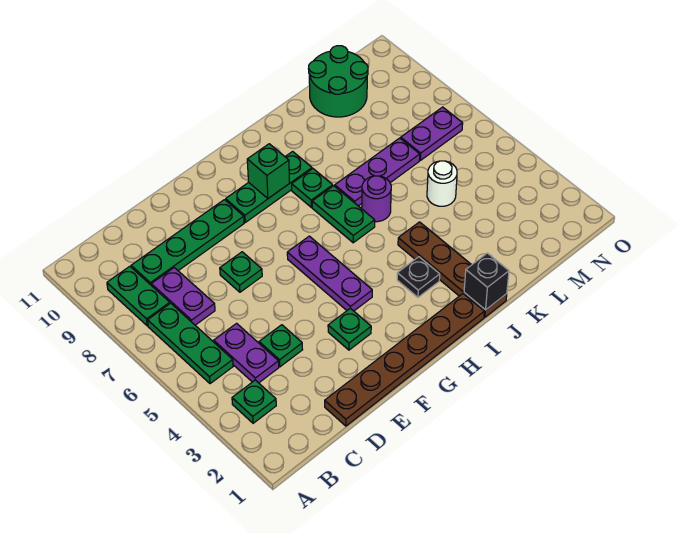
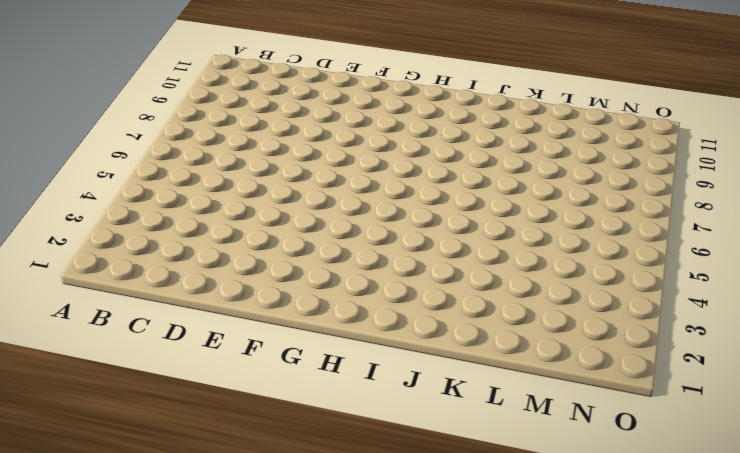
none -> green plate B3 level 1
none -> green plate B5:B7 level 1
none -> green plate B8:B9 level 1

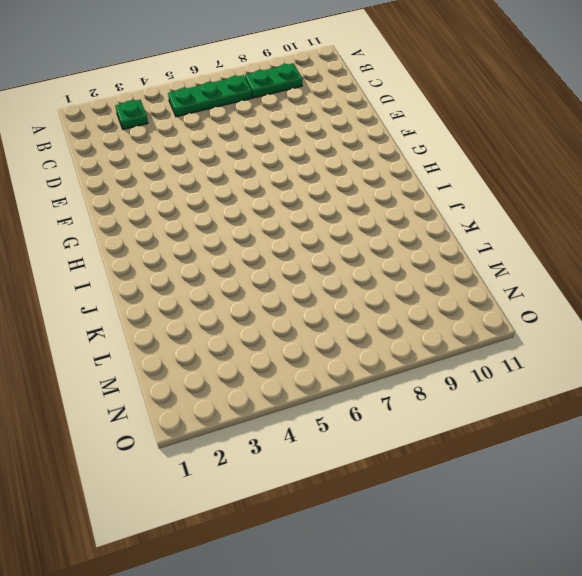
none -> purple plate C4:C5 level 1
none -> purple plate C7:C8 level 1
none -> green plate C9:F9 level 1

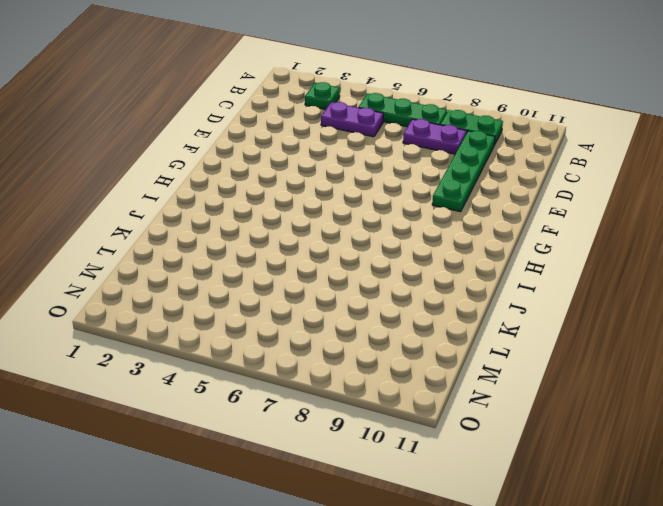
none -> brown plate D1:I1 level 1
none -> green plate D4 level 1
none -> green plate E7 level 1

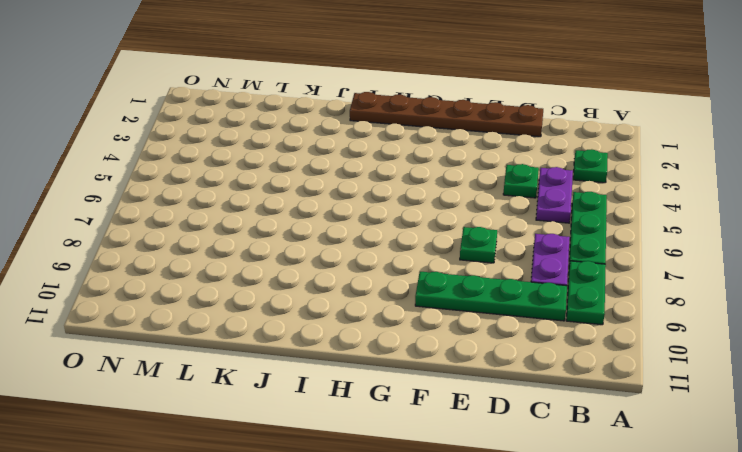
none -> green plate F3 level 1
none -> purple plate G4:G6 level 1
none -> green plate G9:I9 level 1

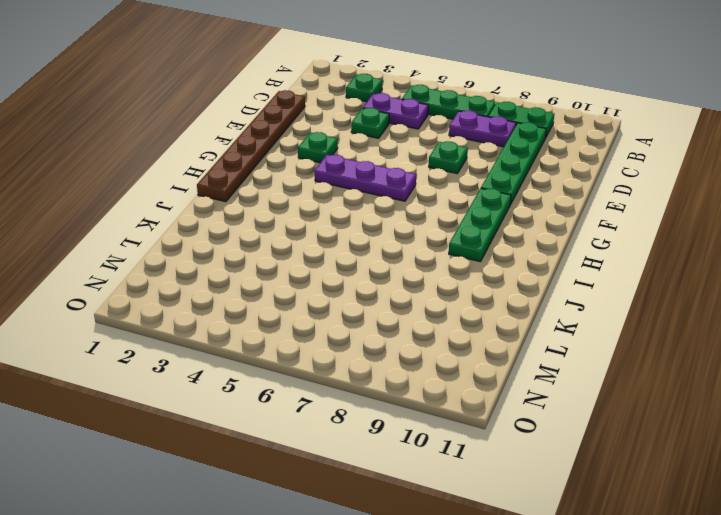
none -> black plate I3 level 1
none -> green plate I6:I7 level 1
none -> green plate I8 level 1

